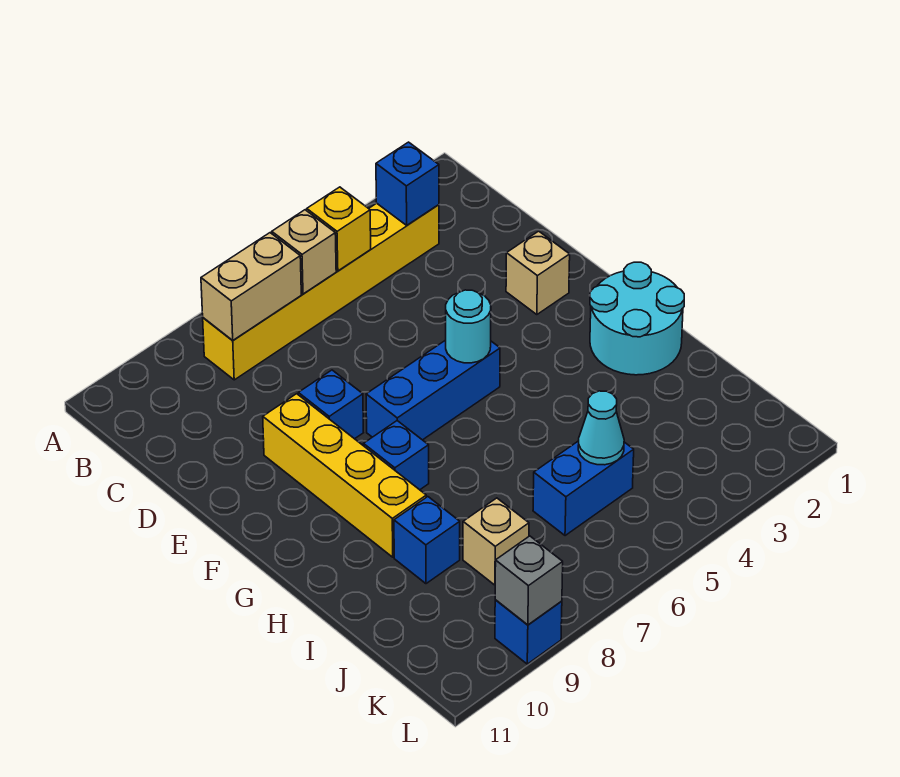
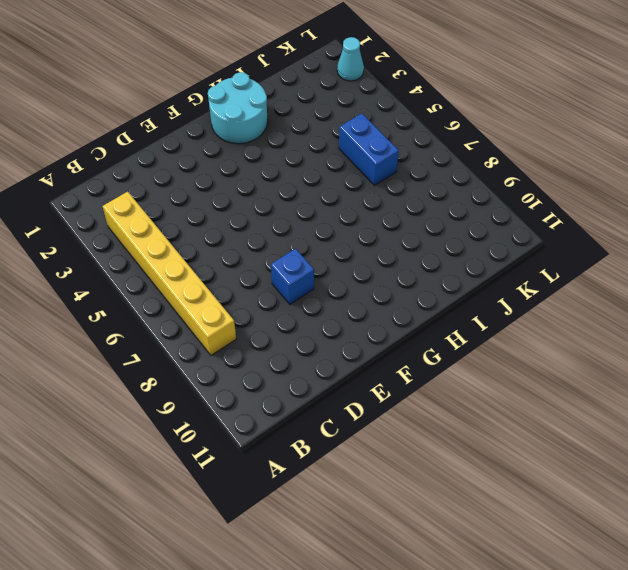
cyan cone L2 level 1 -> cyan cone J5 level 2
none -> tan brick E2 level 1
none -> yellow brick E9:H9 level 1
none -> blue brick F5:F7 level 1

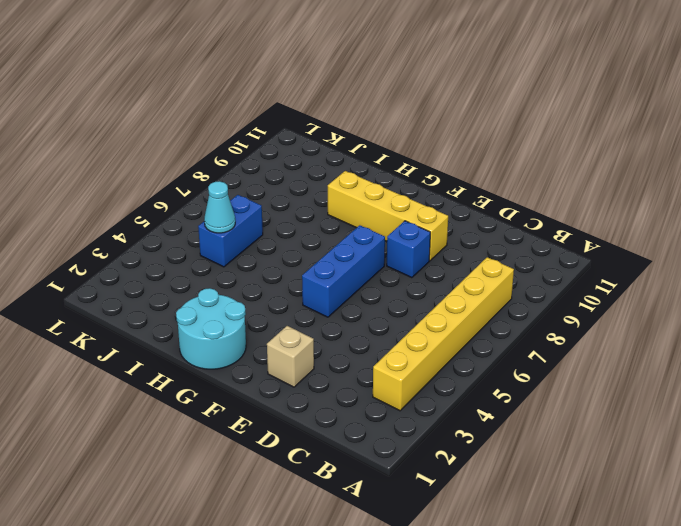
none -> blue brick G8 level 1
none -> blue brick I9 level 1
none -> tan brick J8 level 1

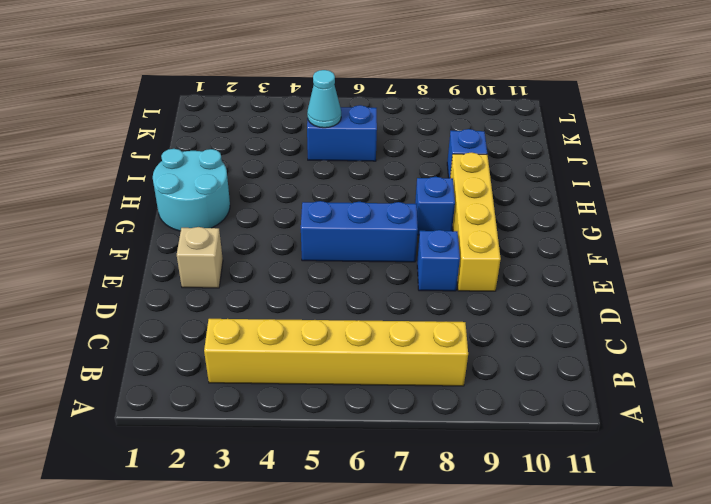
none -> tan brick J8 level 1
none -> blue brick L9 level 1
none -> blue brick B3 level 2

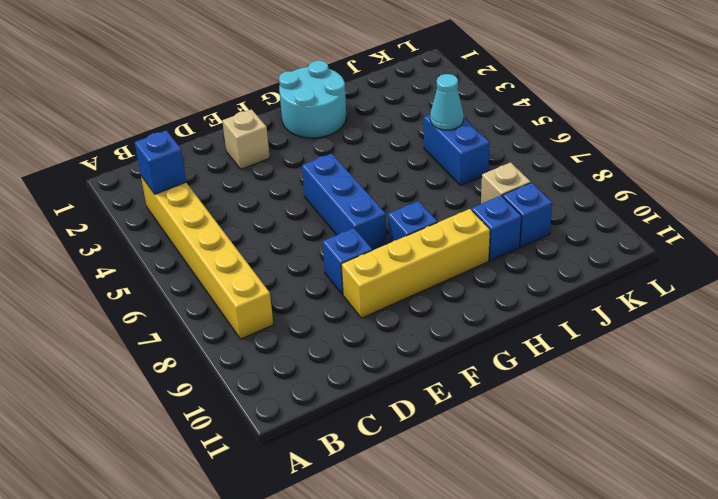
blue brick J9 level 1 -> blue brick L9 level 1
none -> yellow brick B5 level 2
none -> tan brick B6 level 2
none -> tan brick B7:B8 level 2

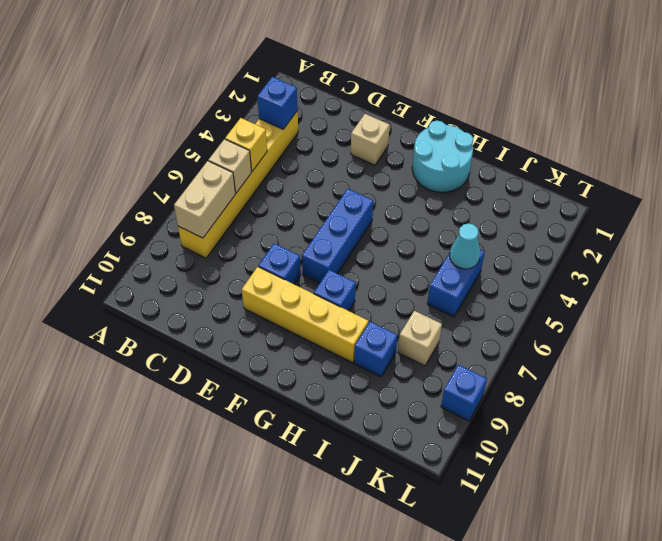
none -> cyan round brick F5 level 2
none -> grey brick L9 level 2

